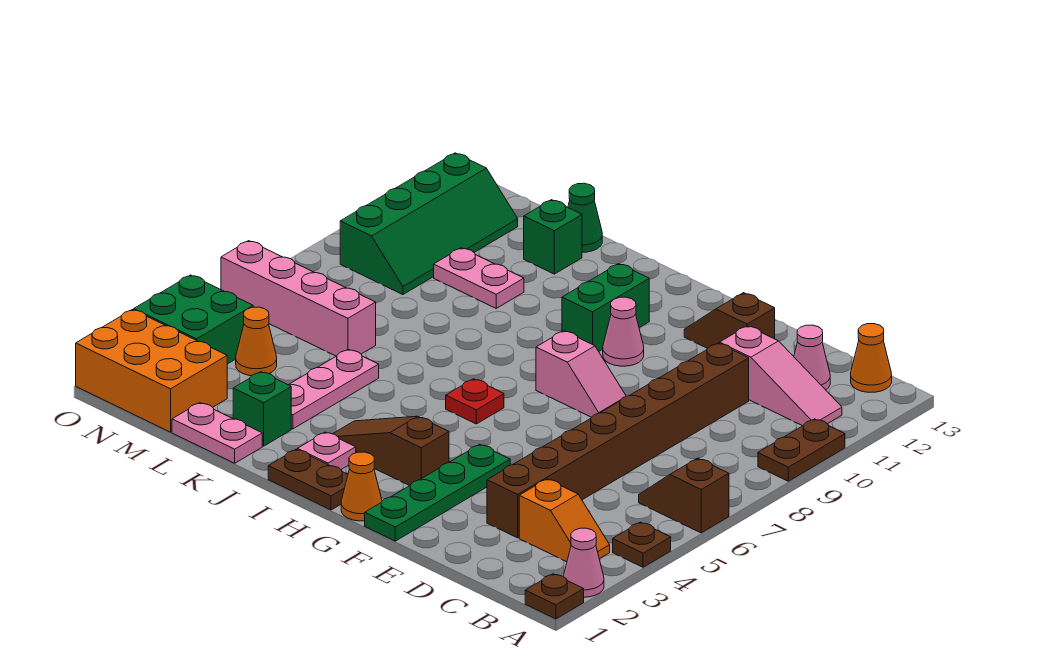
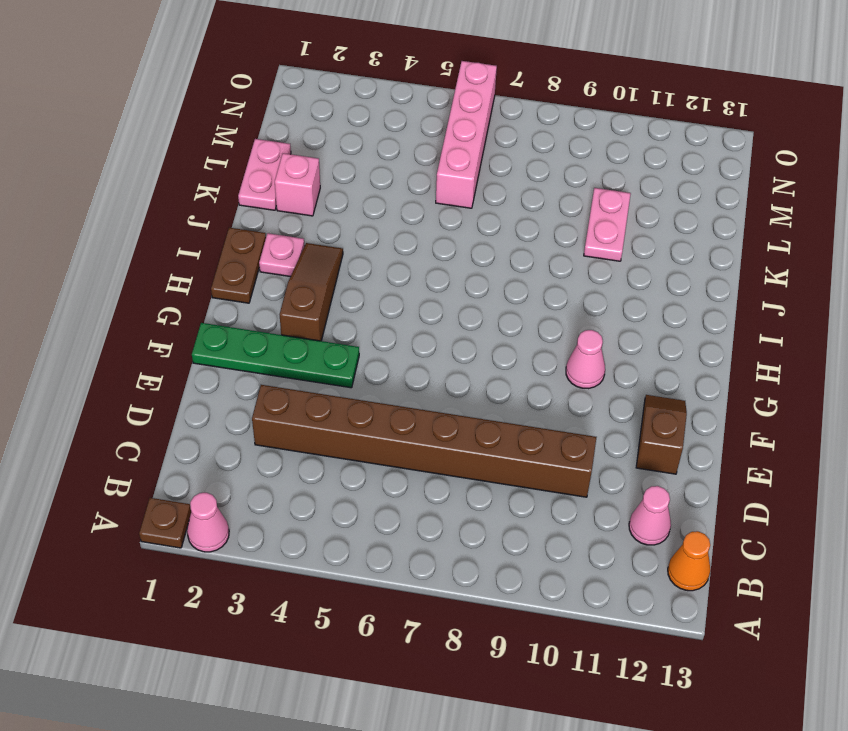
pink brick K2 level 1 -> green brick K2 level 1
none -> brown plate A4 level 1
none -> brown slope A6:B6 level 1 top A
none -> brown plate A9:A10 level 1
none -> orange slope B3:C3 level 1 top C

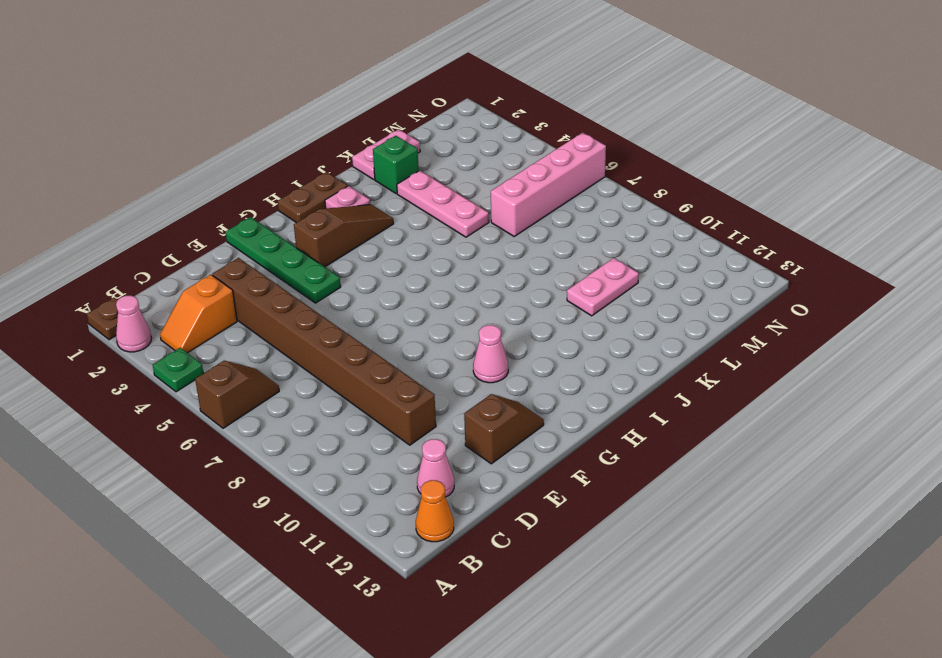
green plate A4 level 1 -> brown plate A4 level 1
none -> brown plate A9:A10 level 1
none -> pink slope B11:D11 level 1 top D
none -> pink slope F8:G8 level 1 top G
none -> orange cone G1 level 1

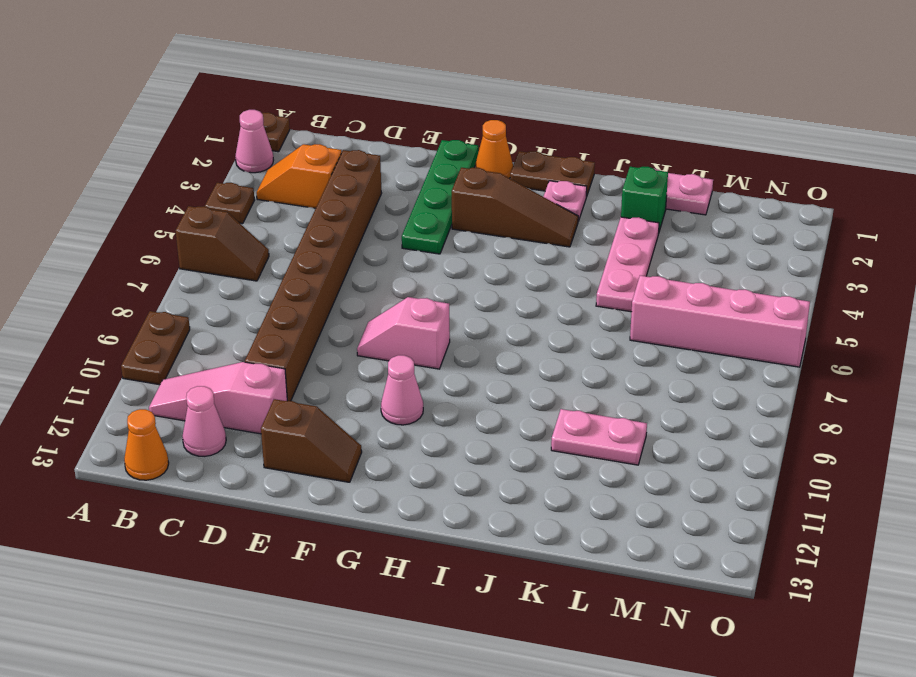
none -> red plate H6 level 1
none -> green brick H10:H11 level 1
none -> green brick K12 level 1
none -> green cone K13 level 1

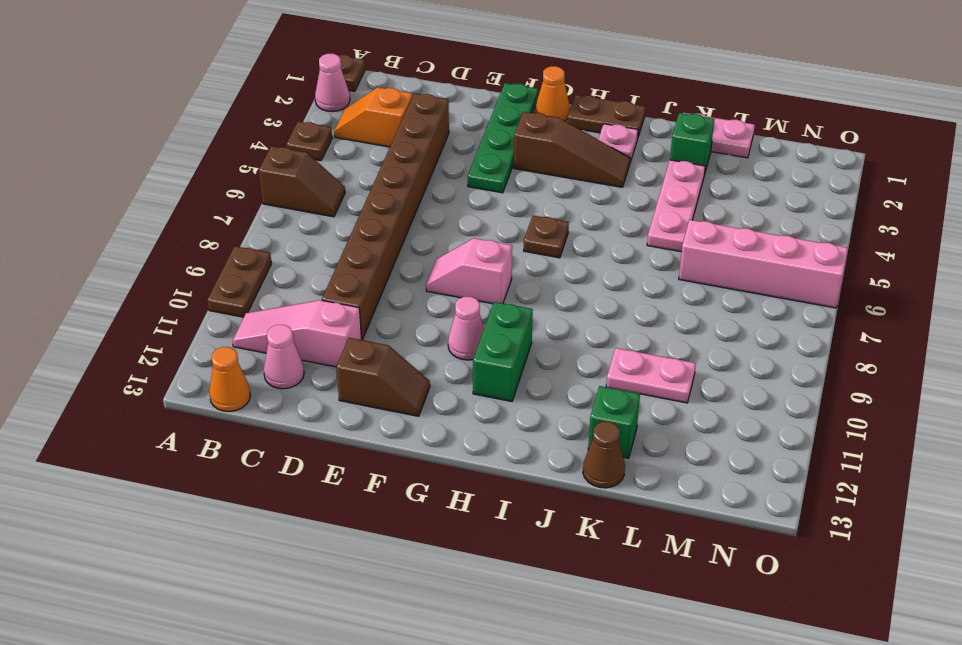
brown plate H6 level 1 -> red plate H6 level 1
brown cone K13 level 1 -> green cone K13 level 1
none -> orange brick M1:O2 level 1
none -> orange cone M4 level 1
none -> green slope M9:N12 level 1 top N
none -> green brick N3:O4 level 1

